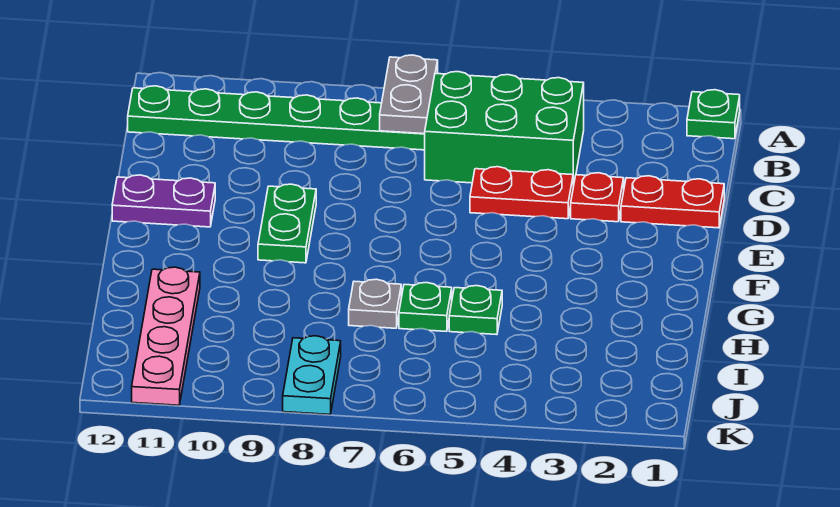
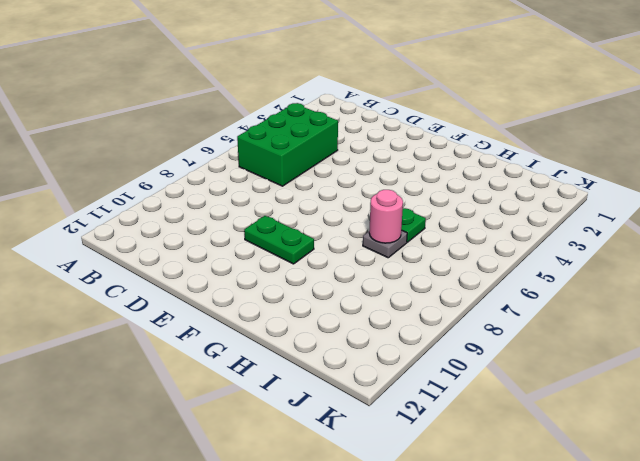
pink round brick H7 level 2 -> none
none -> green plate A1 level 1
none -> green plate B7:B12 level 1
none -> red plate D1:D2 level 1

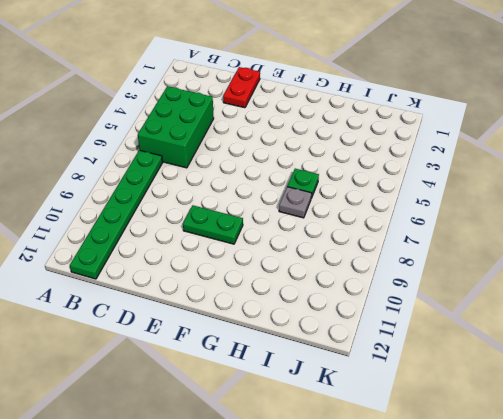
none -> green plate A1 level 1
none -> red plate D3 level 1
none -> red plate D4:D5 level 1

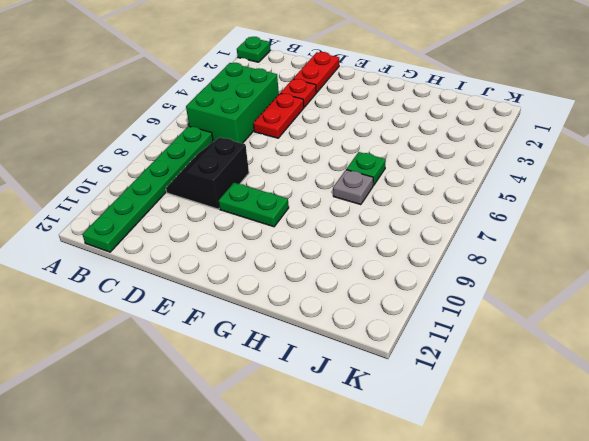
black slope C8:D9 level 1 top D -> none
none -> purple plate E11:E12 level 1
none -> green plate H5 level 1
none -> pink plate H11:K11 level 1

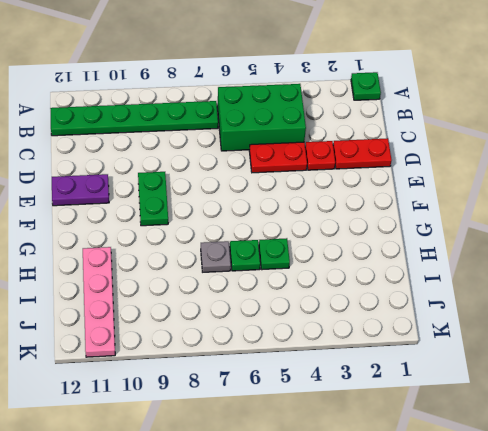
none -> cyan plate J8:K8 level 1
none -> grey plate A7:B7 level 2

